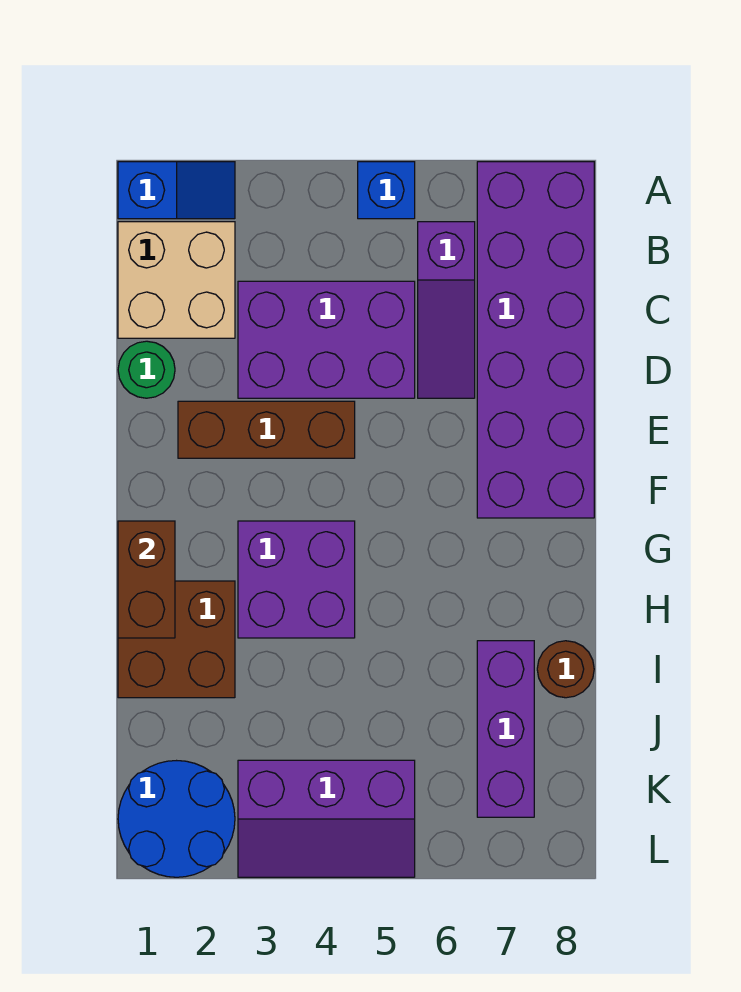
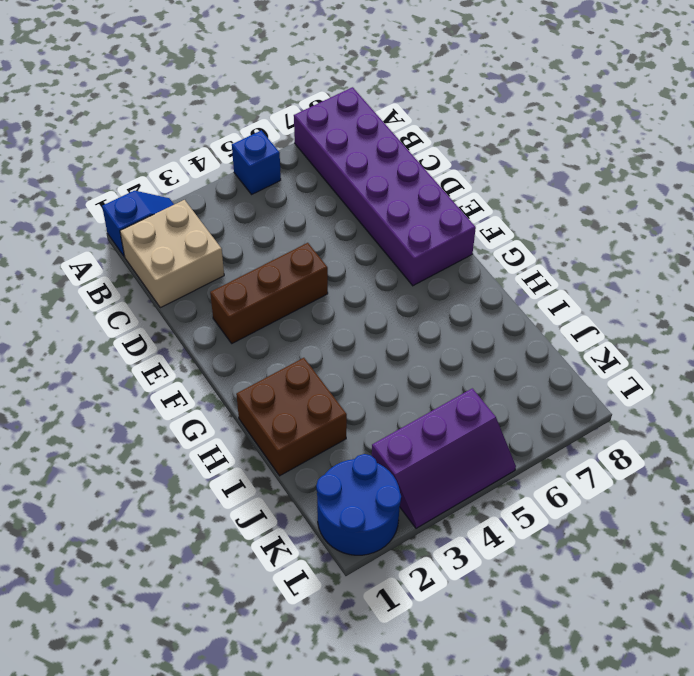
none -> purple slope B6:D6 level 1 top B
none -> purple brick C3:D5 level 1
none -> green round brick D1 level 1

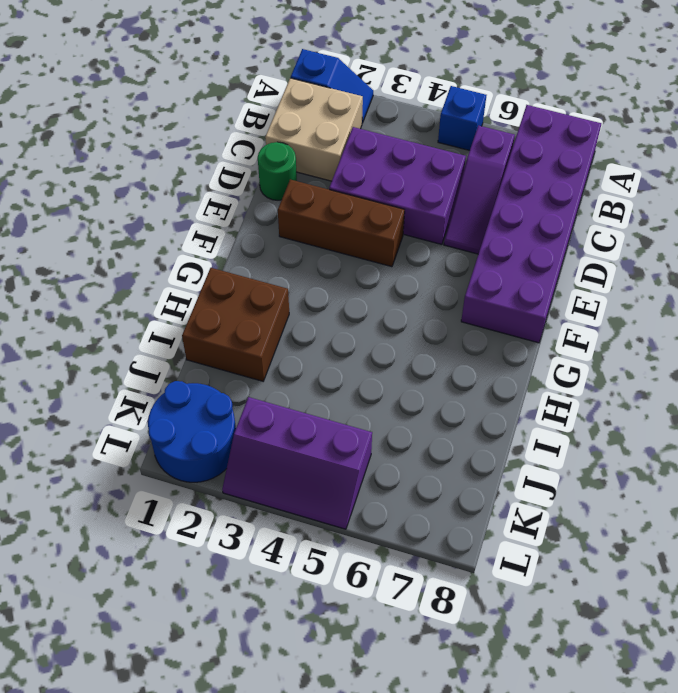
none -> purple brick G3:H4 level 1
none -> purple brick I7:K7 level 1
none -> brown round brick I8 level 1

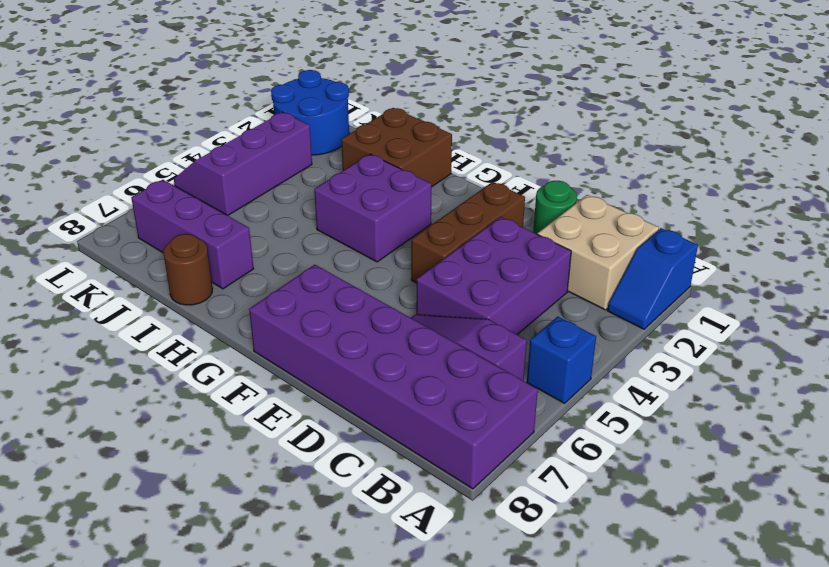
none -> brown brick G1:H1 level 2

